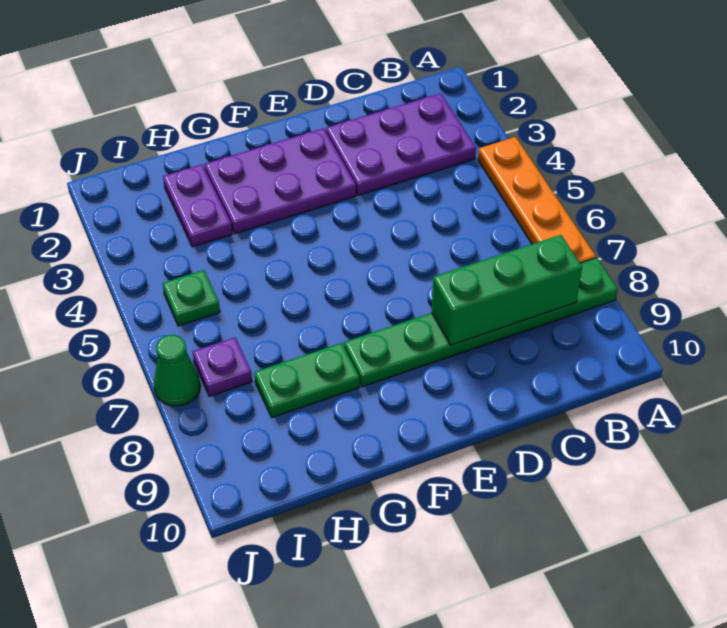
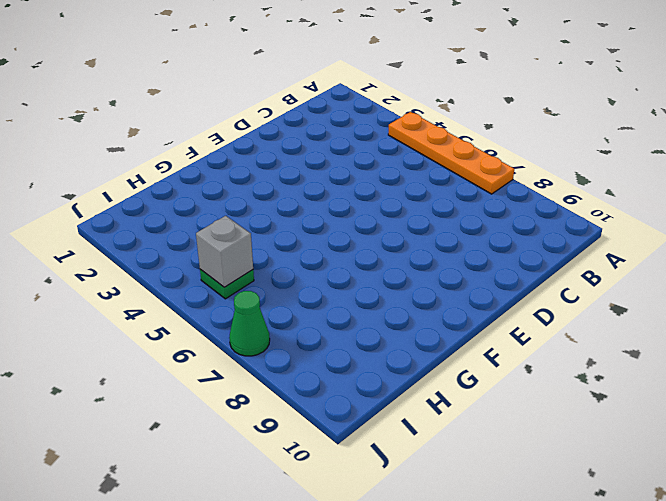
grey brick I5 level 2 -> none
none -> green plate A8:F8 level 1
none -> purple plate B2:D3 level 1

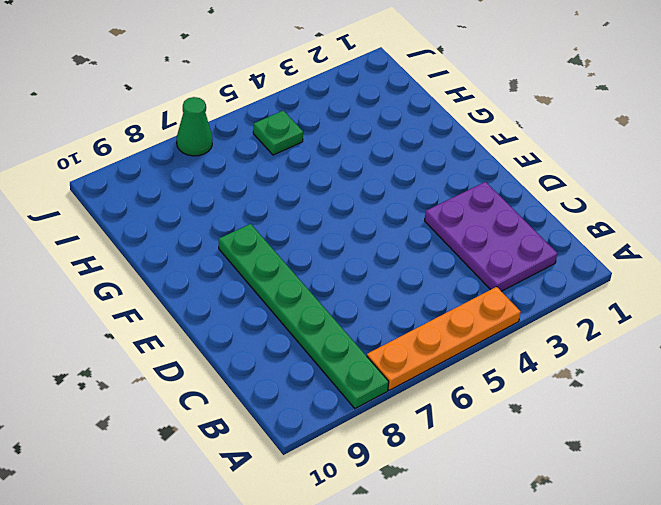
none -> purple plate E2:G3 level 1
none -> green plate G8:H8 level 1

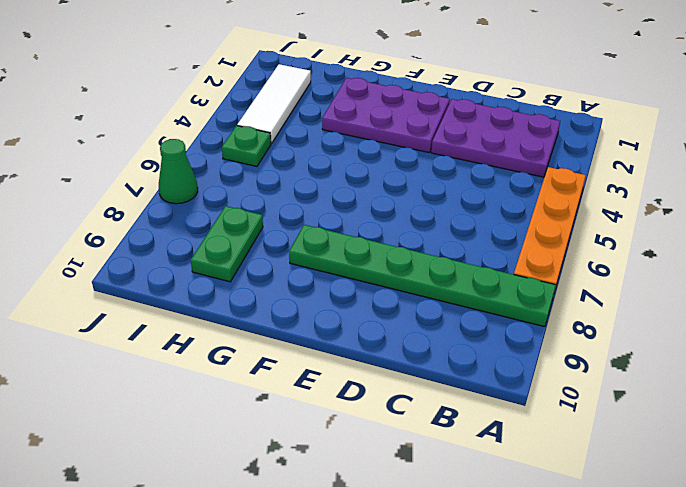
green plate H8:H9 level 1 -> green plate G8:H8 level 1
white tile I2:I4 level 1 -> none
none -> purple plate H2:H3 level 1
none -> purple plate I7 level 1

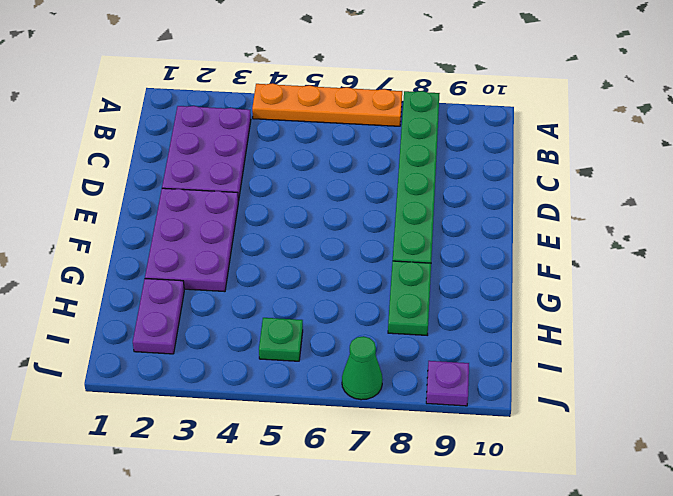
purple plate H2:I2 level 1 -> purple plate H2:H3 level 1
purple plate J9 level 1 -> purple plate I7 level 1
none -> green brick B8:D8 level 2

